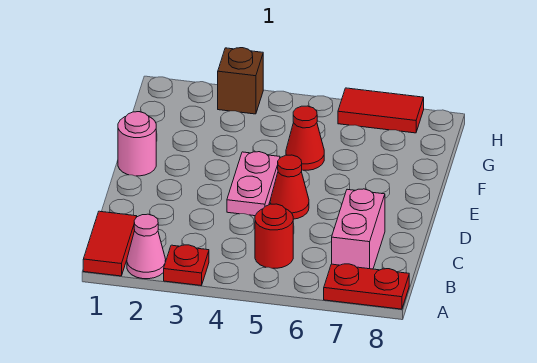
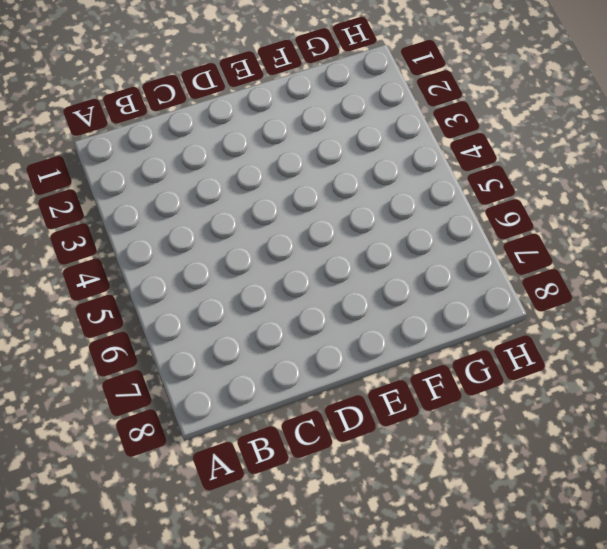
none -> red tile A1:B1 level 1
none -> pink cone A2 level 1
none -> red plate A3 level 1

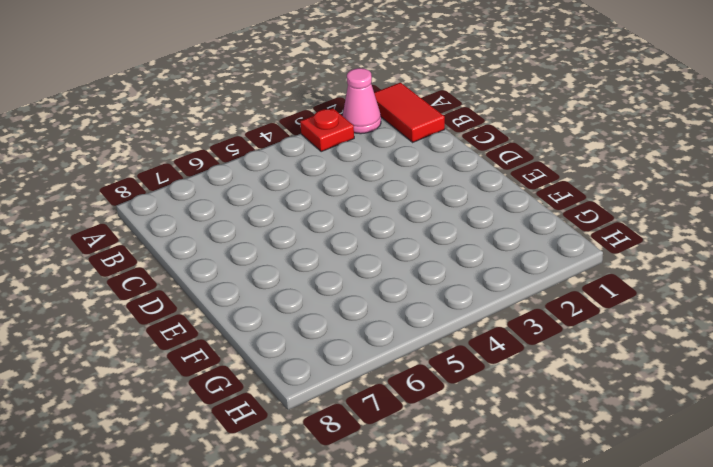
none -> red plate A7:A8 level 1
none -> red round brick B5 level 1
none -> pink brick B7:C7 level 1

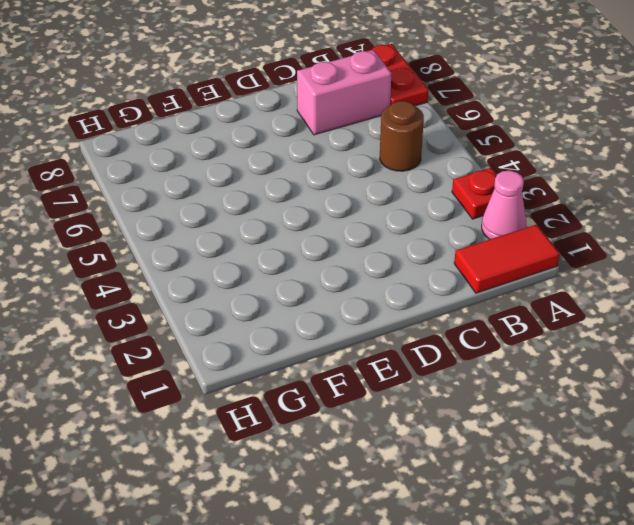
brown round brick B5 level 1 -> red round brick B5 level 1
none -> pink plate D4:E4 level 1
none -> red cone D5 level 1
none -> pink round brick E1 level 1

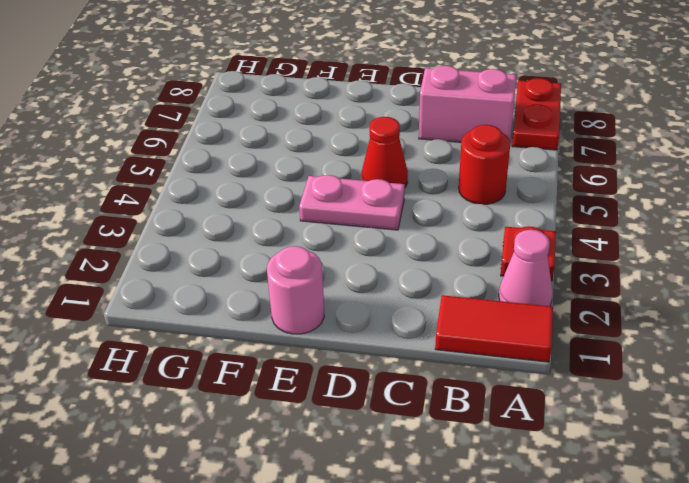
none -> red cone F5 level 1
none -> brown brick H3 level 1
none -> red tile H6:H7 level 1

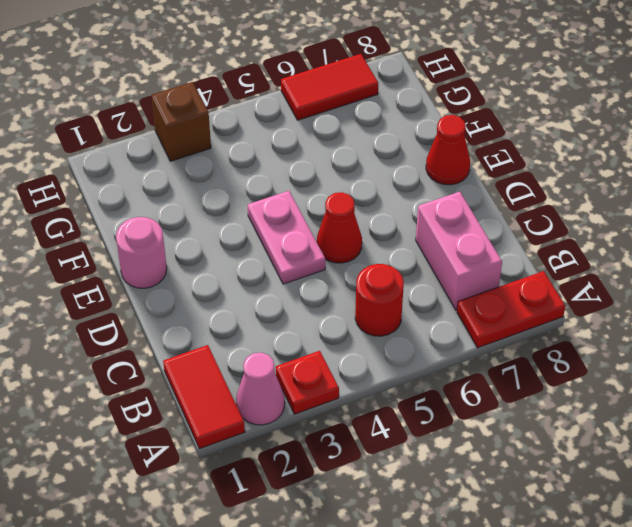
red cone E8 level 1 -> red cone F5 level 1

